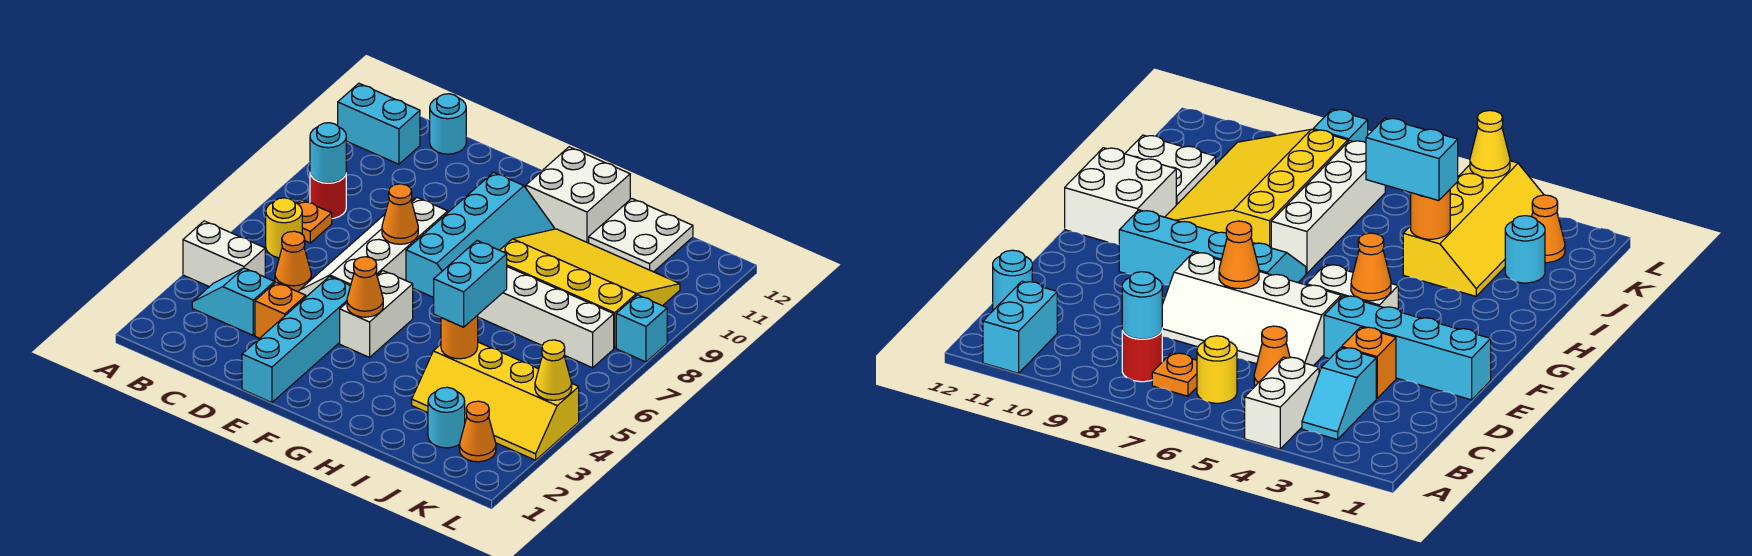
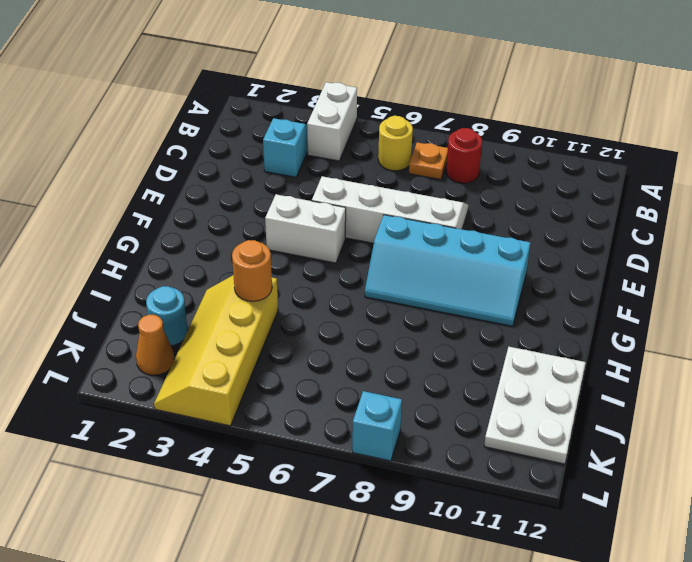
white plate I11:K12 level 1 -> white plate I11:J12 level 1
none -> cyan brick A11:B11 level 1
none -> orange cone C5 level 1
none -> cyan round brick C12 level 1

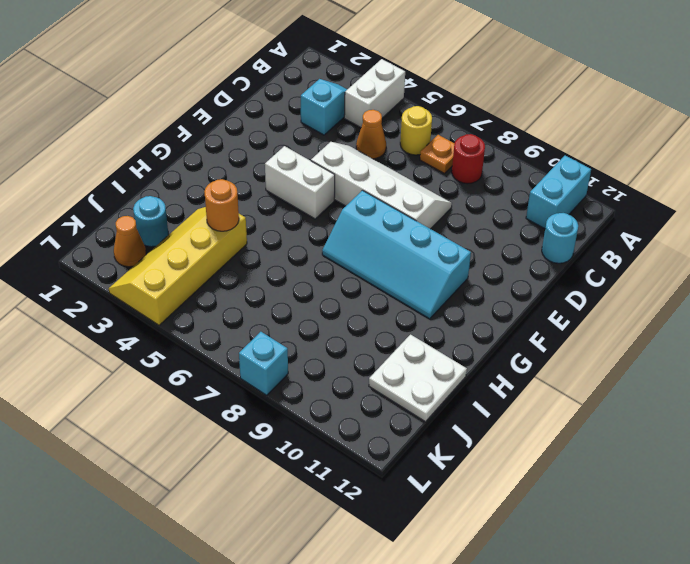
none -> orange brick D3 level 1
none -> cyan brick E1:E4 level 1
none -> white brick G11:H12 level 1

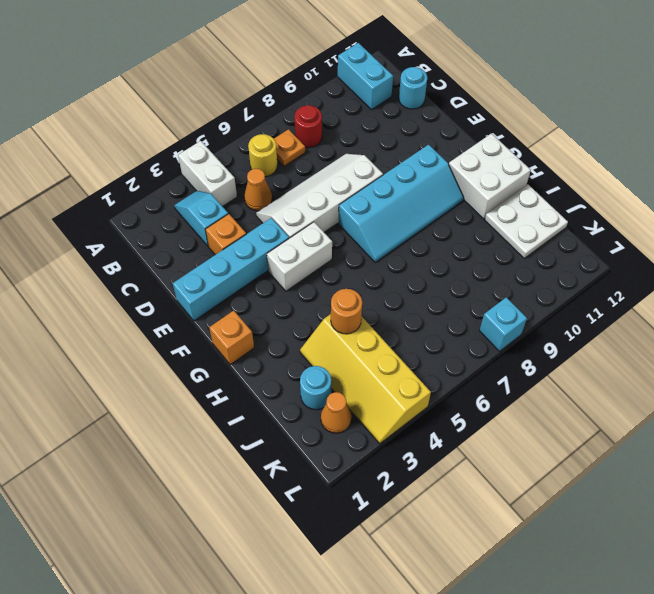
orange brick G1 level 1 -> none
none -> white brick H7:K7 level 1
none -> yellow slope H8:K10 level 1 top 8
none -> cyan round brick B8 level 2

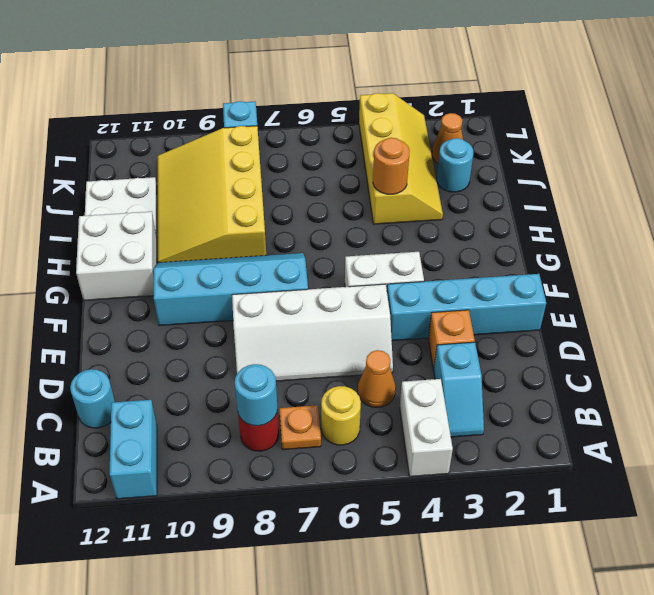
none -> white brick H7:K7 level 1
none -> orange cone E7 level 2
none -> orange cone F4 level 2

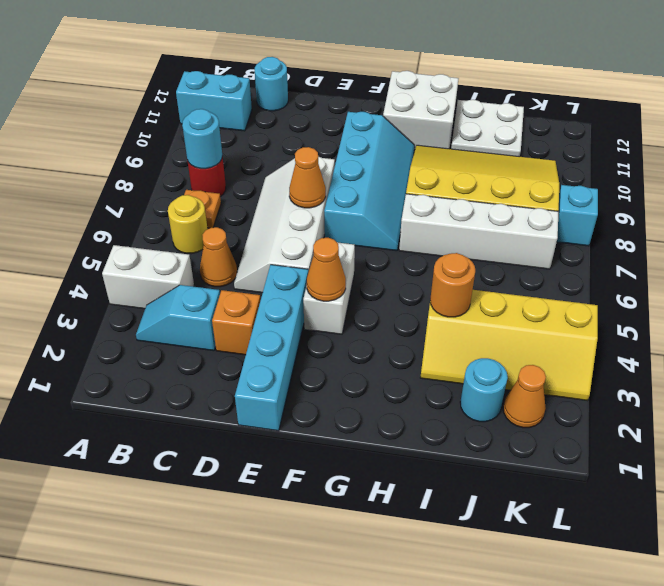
none -> yellow cone L4 level 2
none -> cyan brick I4:I5 level 3

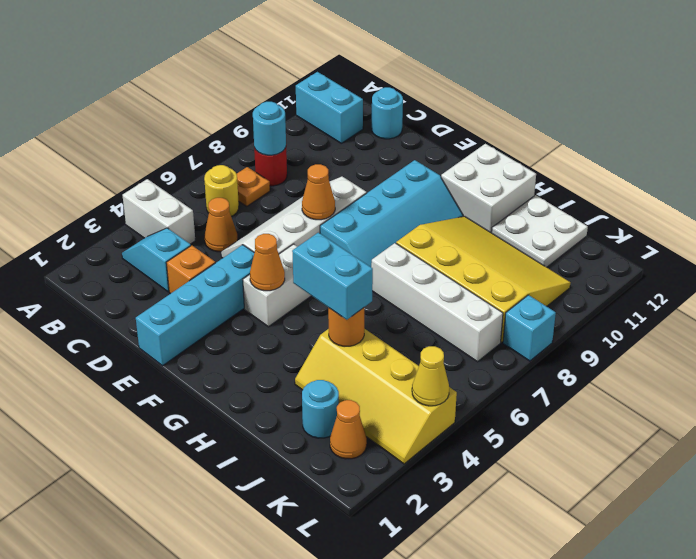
cyan brick H4:I4 level 3 -> cyan brick I4:I5 level 3

